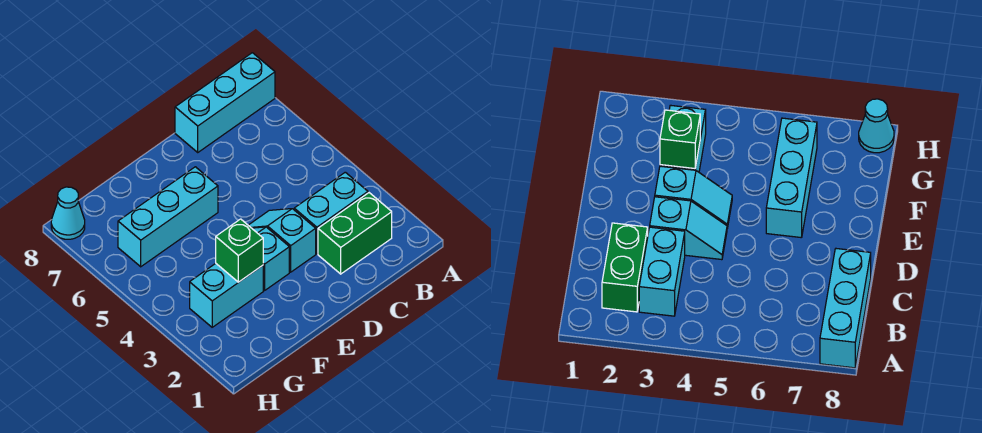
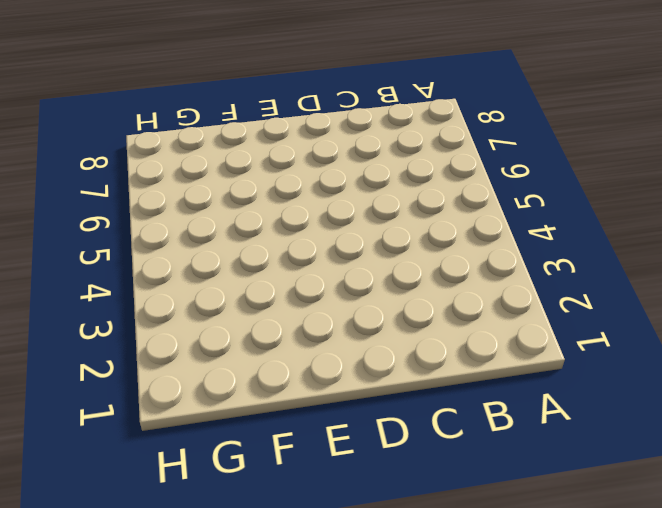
none -> cyan brick A8:C8 level 1
none -> green brick B2:C2 level 1

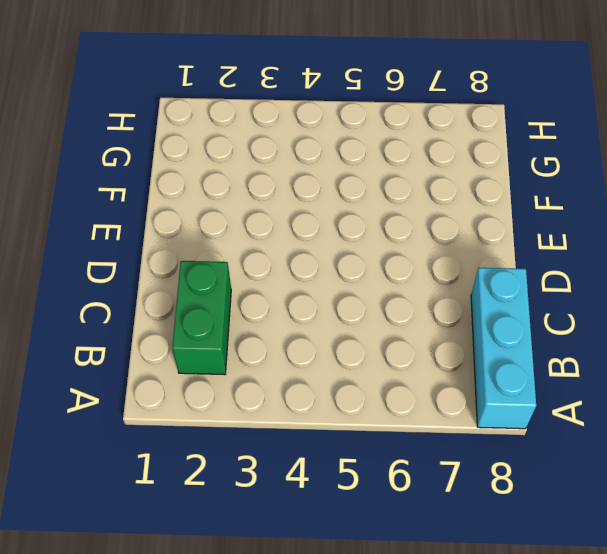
none -> cyan brick B3:C3 level 1
none -> cyan slope D3:D4 level 1 top 3

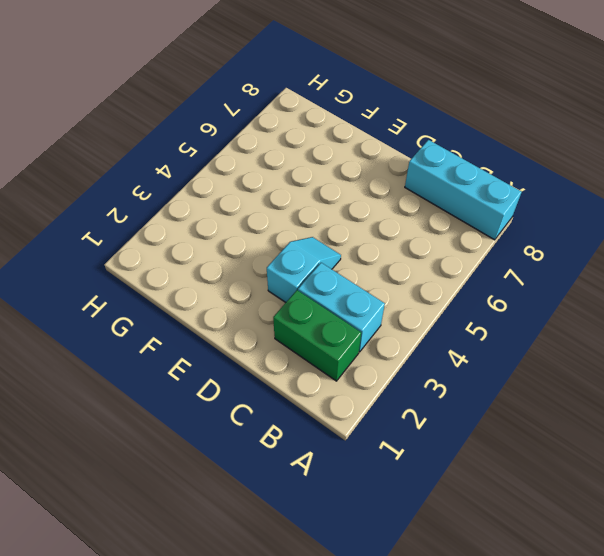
none -> cyan slope E3:E4 level 1 top 3
none -> cyan brick E6:G6 level 1

